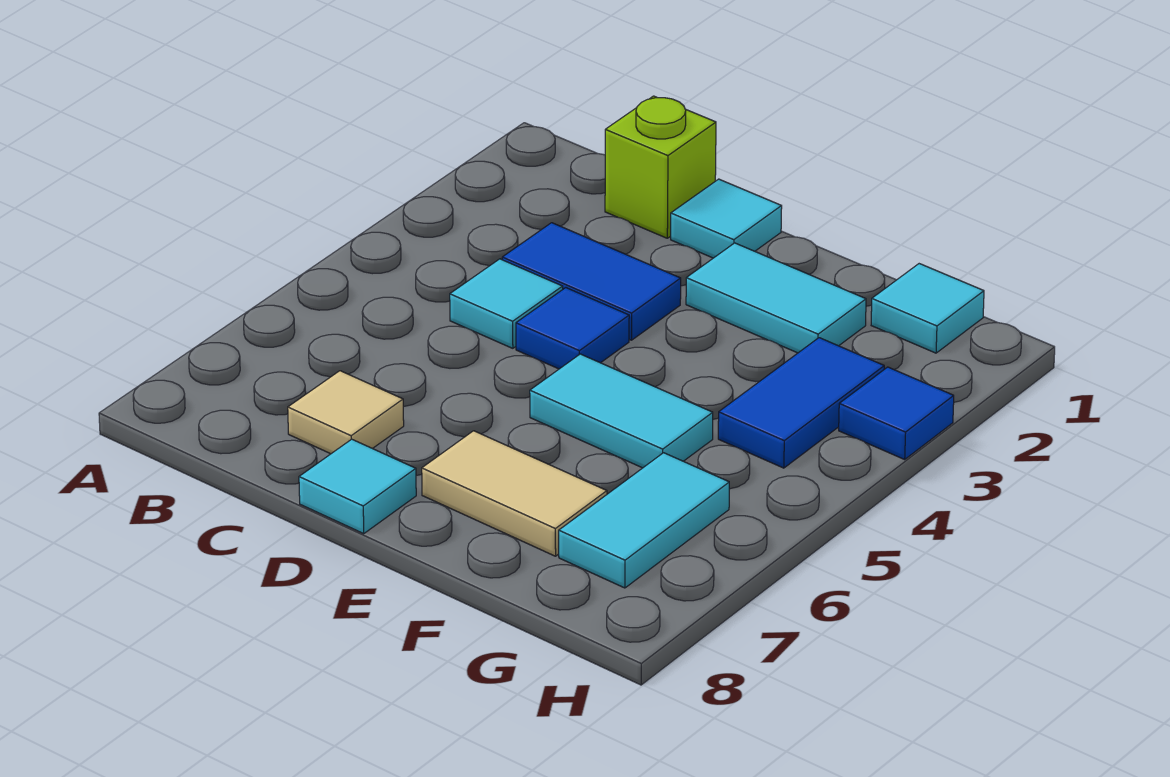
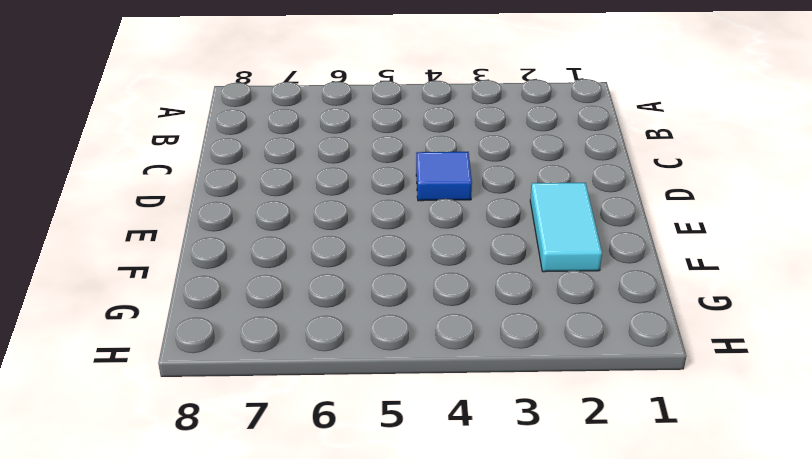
none -> lime brick C1 level 1
none -> blue tile C3:D3 level 1
none -> cyan tile C4 level 1

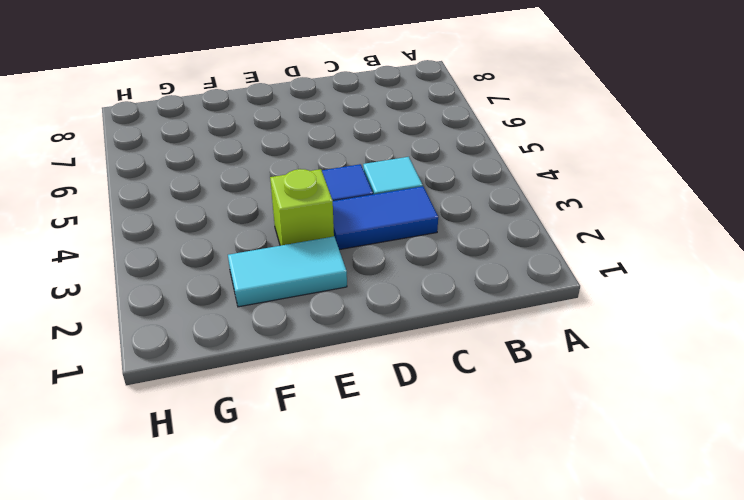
lime brick E3 level 1 -> lime brick C1 level 1
none -> tan tile C7 level 1
none -> cyan tile D1 level 1
none -> cyan tile D8 level 1

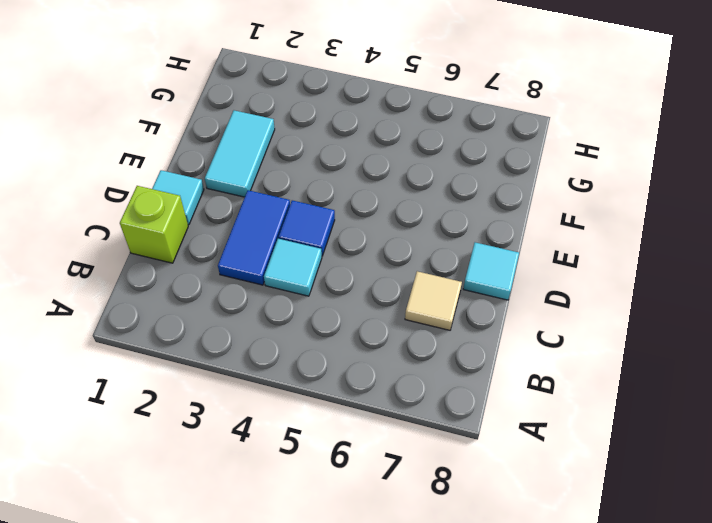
none -> cyan tile E5:F5 level 1
none -> tan tile E7:F7 level 1
none -> cyan tile G1 level 1

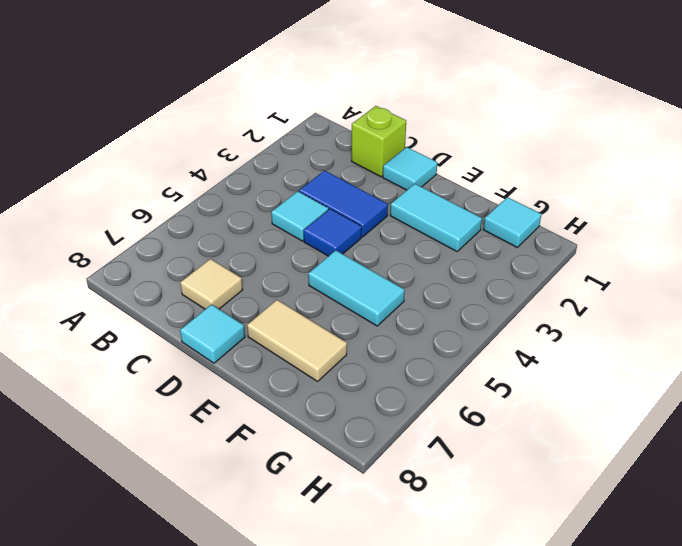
none -> blue tile G3:G4 level 1
none -> cyan tile G6:G7 level 1
none -> blue tile H3 level 1

